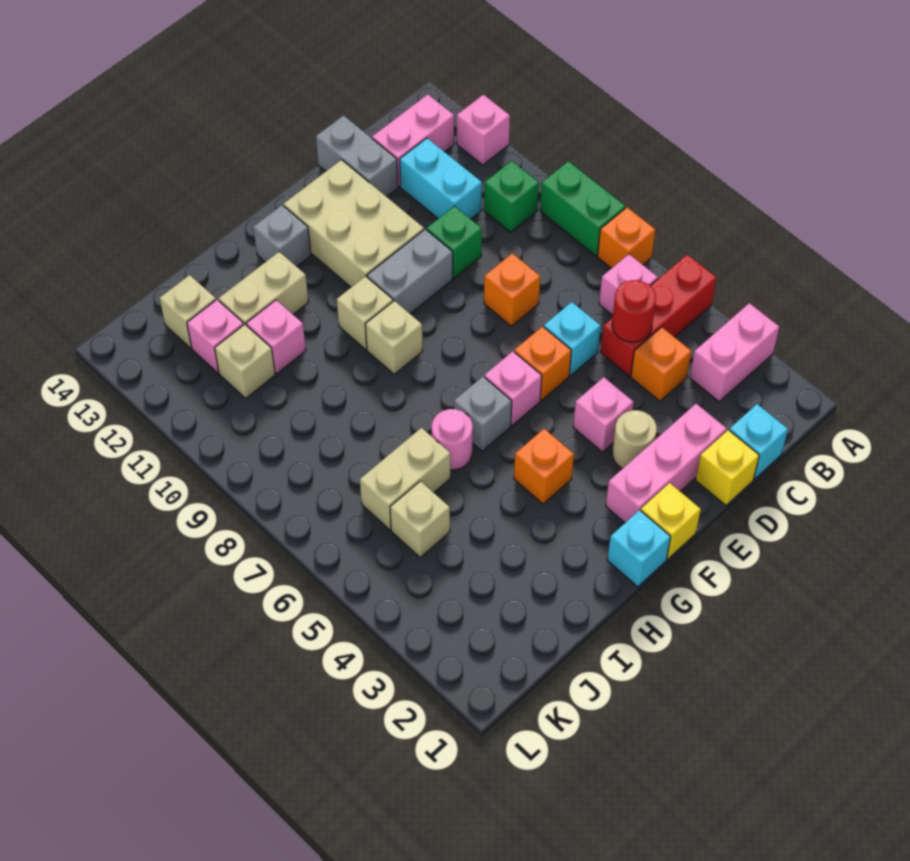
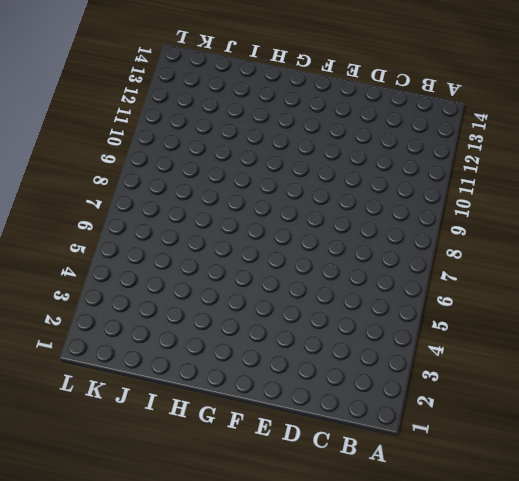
none -> pink brick A3:B3 level 1
none -> red brick A5:C5 level 1
none -> orange brick A7 level 1
none -> green brick A8:A9 level 1

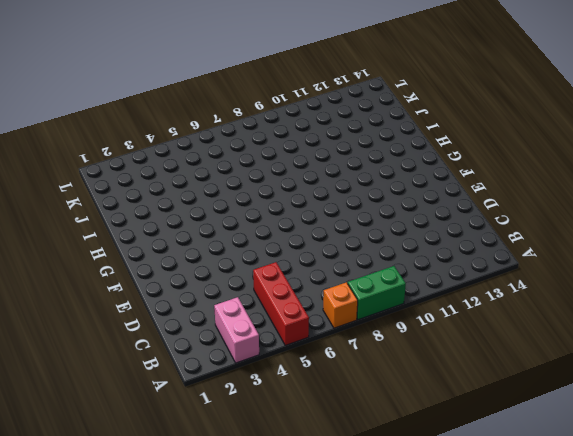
none -> pink brick A12 level 1
none -> pink brick B6 level 1
none -> green brick B10 level 1
none -> pink brick B13:C13 level 1

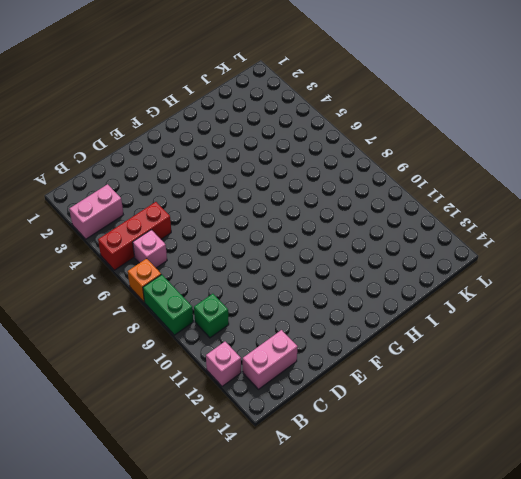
none -> cyan brick C1 level 1
none -> orange brick C4 level 1
none -> cyan brick C11:C12 level 1
none -> yellow brick D1 level 1

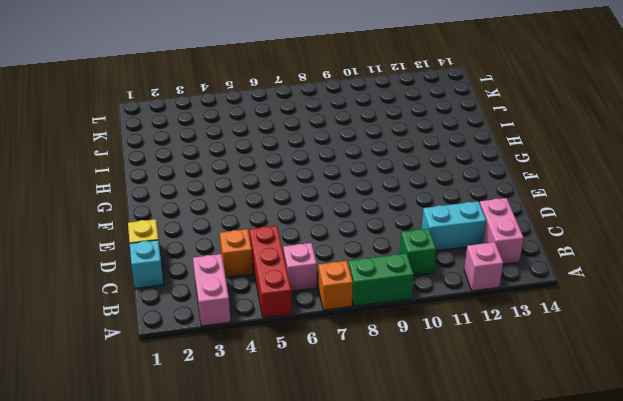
none -> pink brick D2:F2 level 1
none -> cyan brick D6 level 1
none -> orange brick D8 level 1
none -> green brick D10 level 1

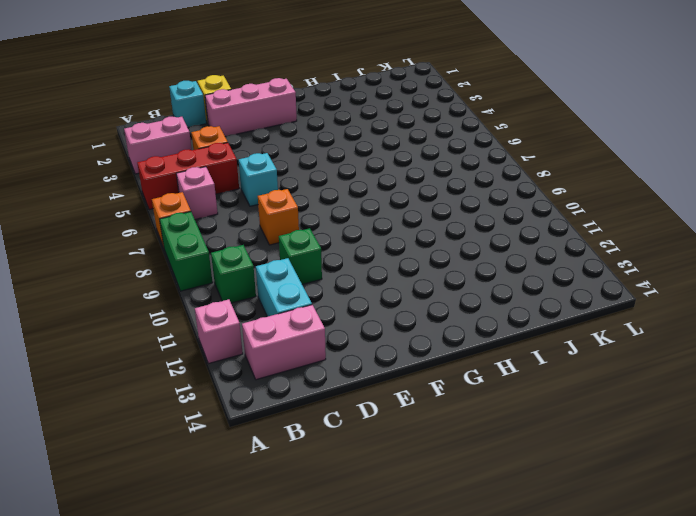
none -> grey brick D13:D14 level 1
none -> tan round brick E3 level 1
none -> pink brick E4 level 1
none -> orange brick E6 level 1

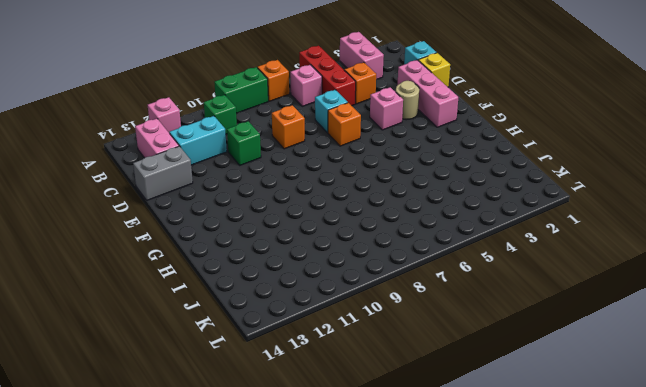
none -> grey brick E10:F10 level 1
none -> tan brick E11:F13 level 1
none -> yellow brick F1 level 1
none -> pink brick F6 level 1

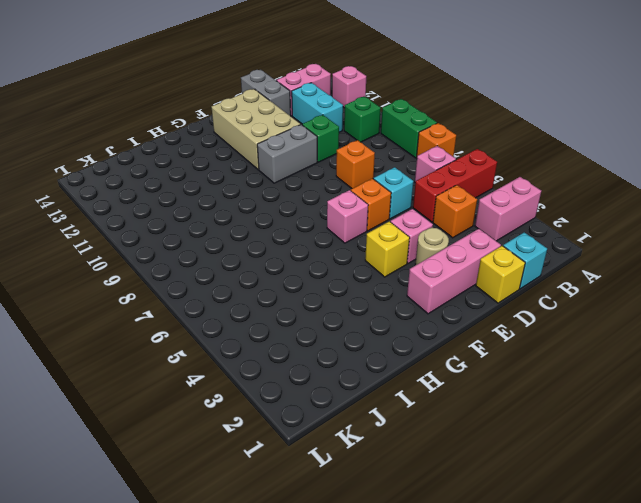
yellow brick F4 level 1 -> yellow brick F1 level 1
none -> cyan brick G1 level 1
none -> orange brick G4 level 1
none -> grey brick G6 level 1
none -> tan brick G9 level 1

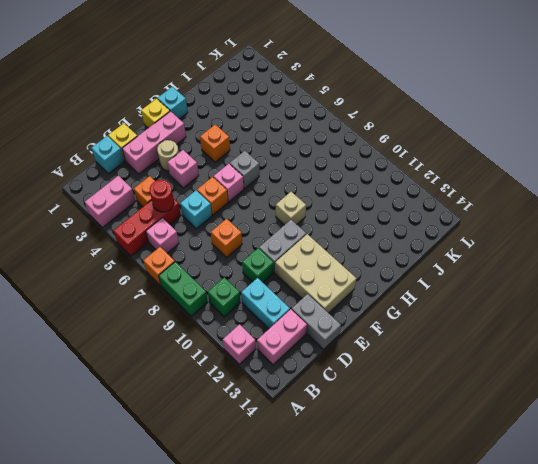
none -> tan brick G10 level 1
none -> grey brick G13 level 1
none -> pink round brick H6 level 1
none -> tan brick H12:I12 level 1

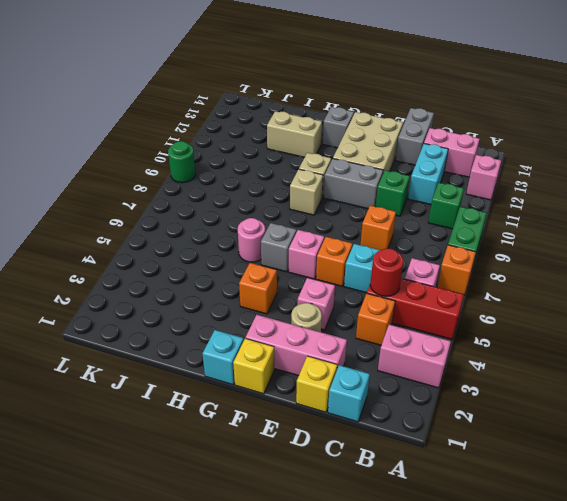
green round brick L9 level 1 -> none
none -> tan brick I6:J6 level 1
none -> pink brick I11 level 1
none -> tan brick J5 level 1
none -> tan brick J11 level 1

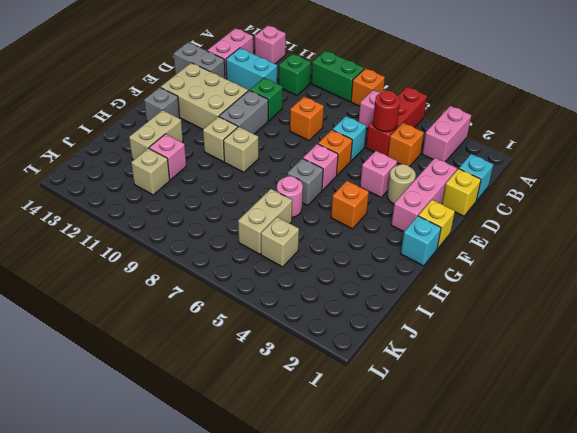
none -> pink brick J12 level 1
none -> tan brick J13 level 1

